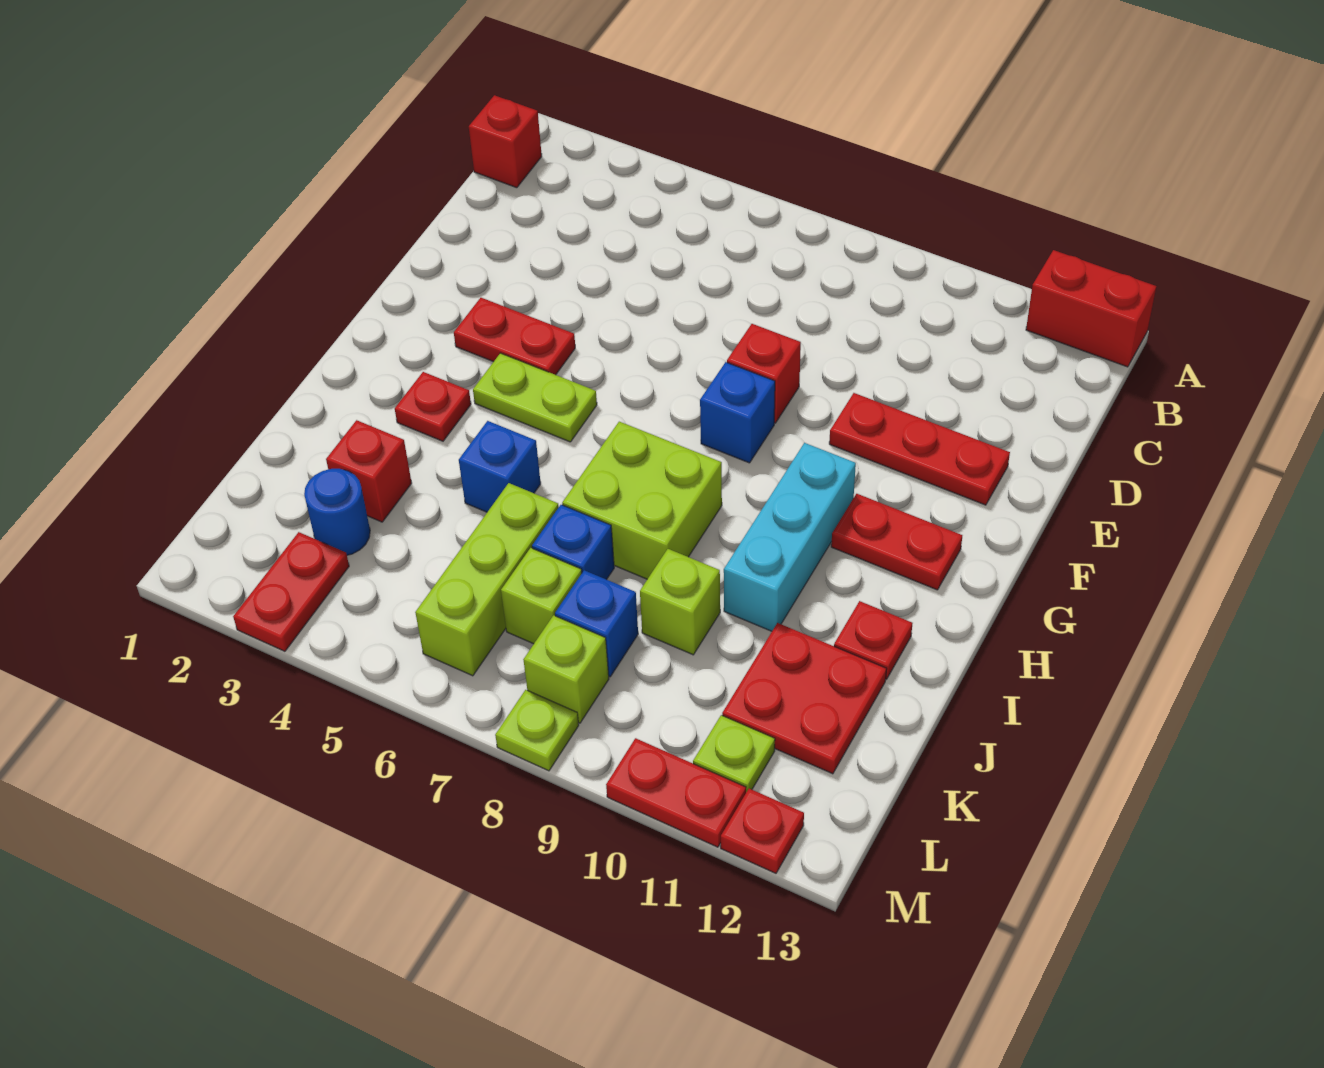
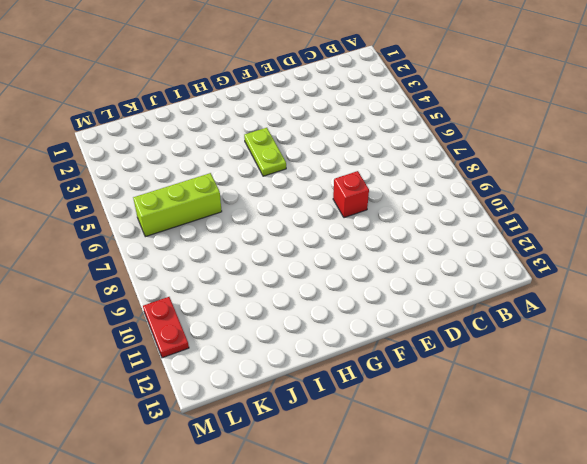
none -> red brick A12:A13 level 1
none -> red brick B1 level 1
none -> red plate E10:E12 level 1

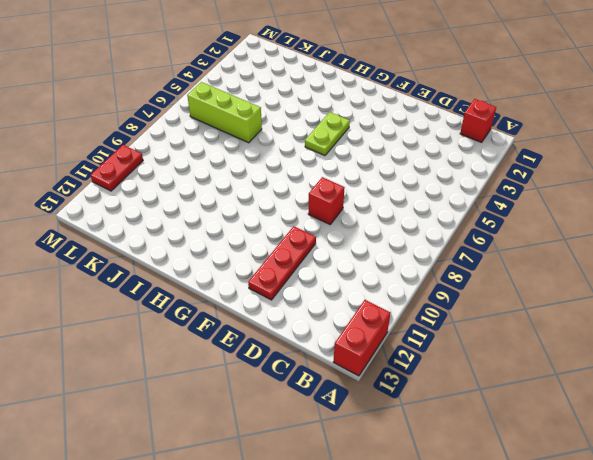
none -> red plate F3:F4 level 1
none -> blue brick F8 level 1
none -> cyan brick G10:I10 level 1

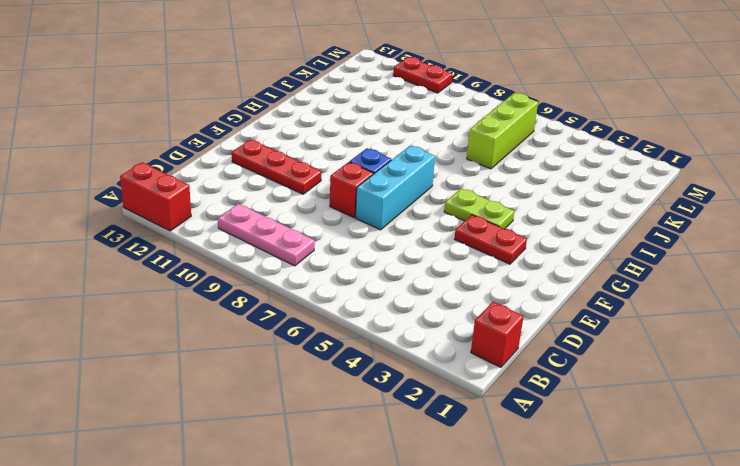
pink plate B8:B10 level 1 -> none
cyan brick E7:G7 level 1 -> cyan brick G10:I10 level 1
none -> red plate G11:G12 level 1
none -> red plate H3 level 1
none -> lime brick H7:I8 level 1

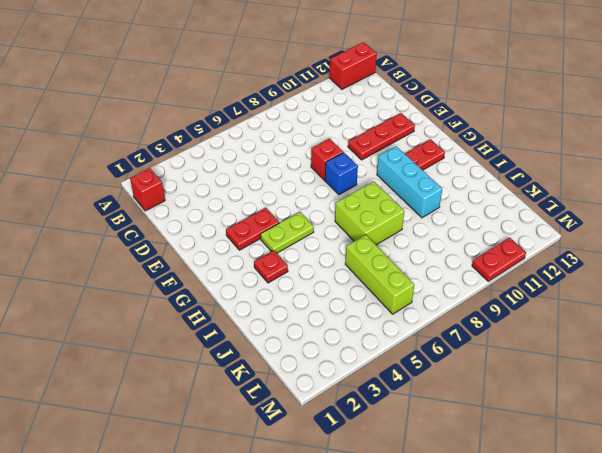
none -> blue brick I5 level 1
none -> red plate I12 level 1
none -> red brick J3 level 1

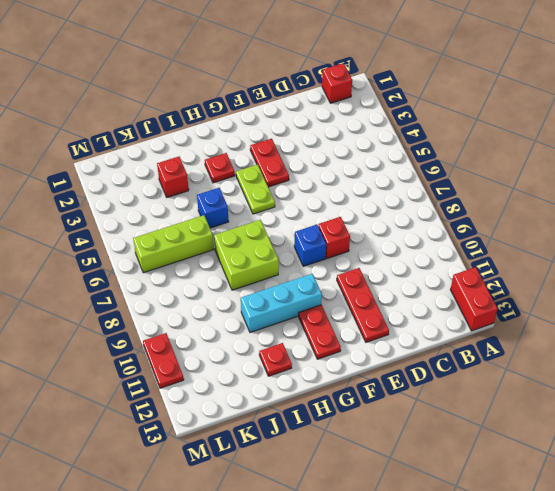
none -> blue brick J7 level 1
none -> lime brick J9 level 1
none -> red plate J11:K12 level 1

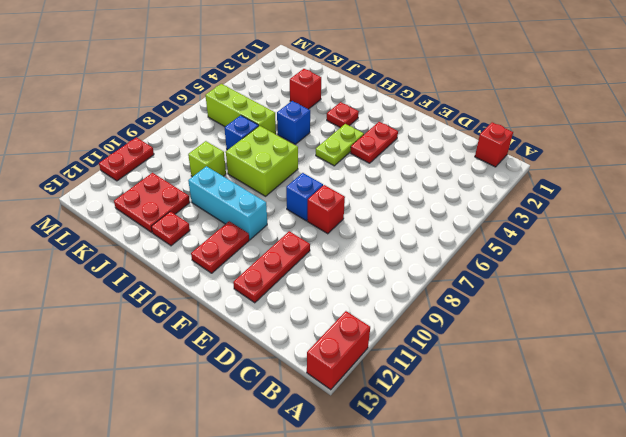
none -> blue round brick K3 level 1
none -> lime brick K7 level 1
none -> blue brick K8 level 1

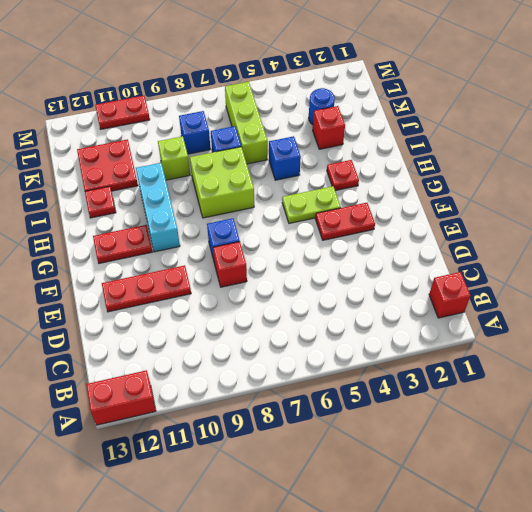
none -> lime brick K7 level 1
none -> red plate L3:M3 level 1
none -> lime brick L8 level 1

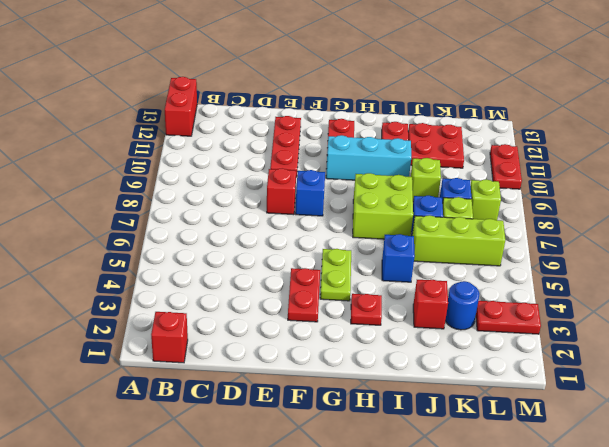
none -> lime plate L11 level 1
none -> lime plate M8 level 1
none -> red plate M12 level 1

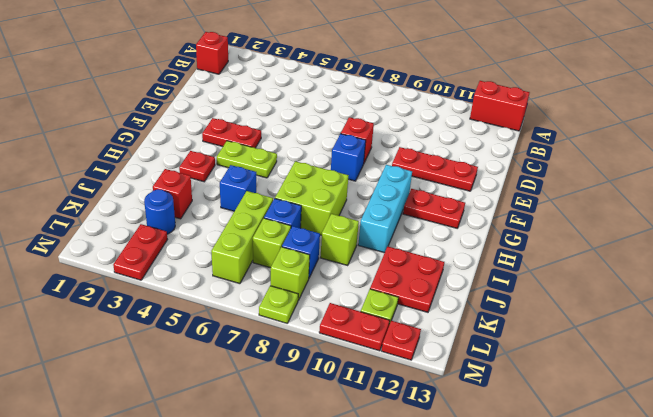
none -> red plate I12 level 1

